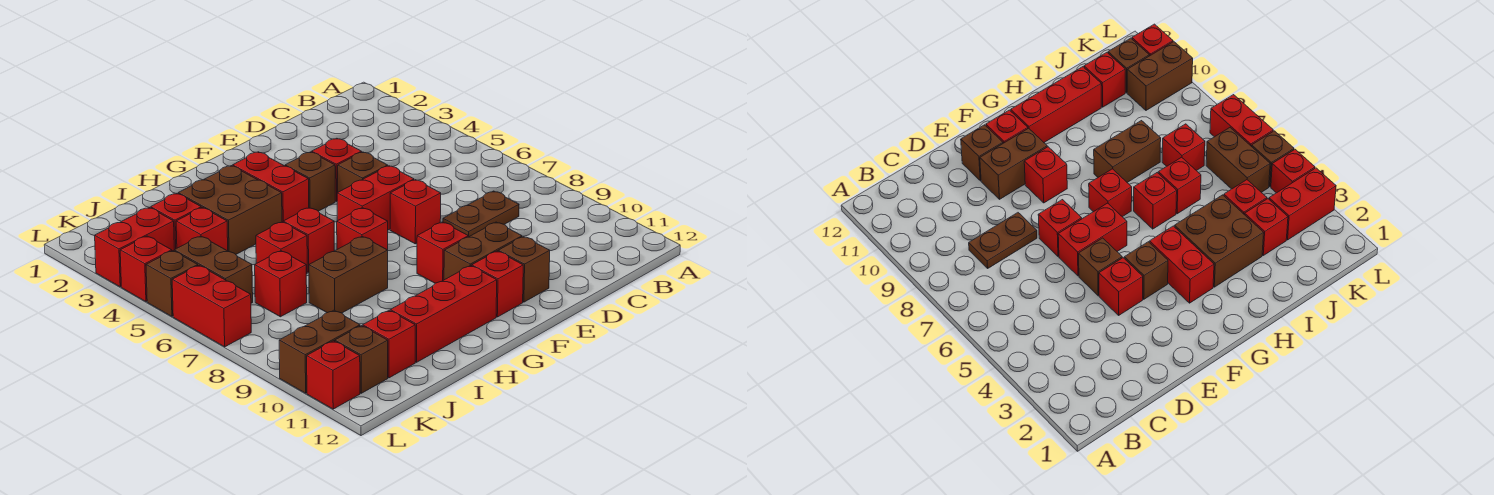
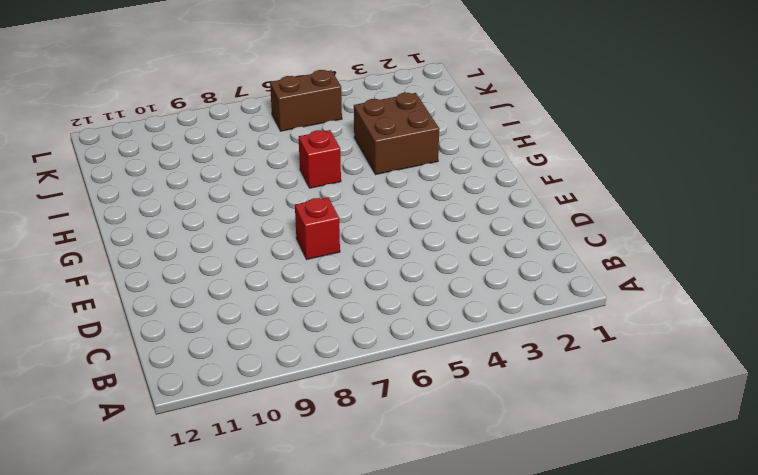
none -> brown plate C8:D8 level 1
none -> red brick E4 level 1
none -> brown brick E5 level 1

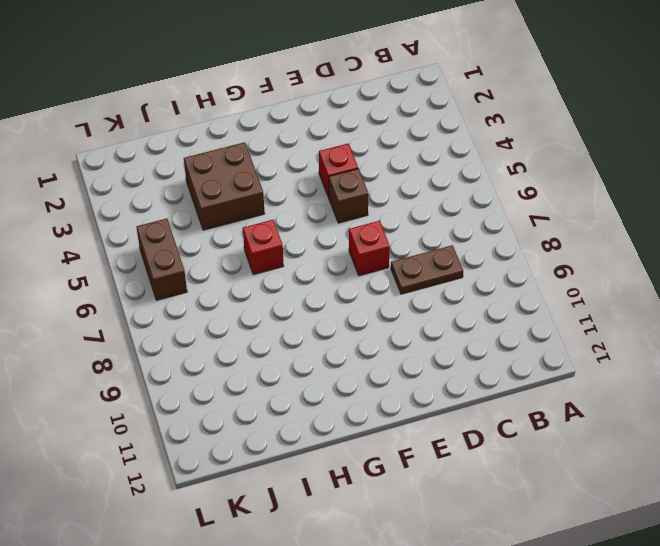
none -> red brick E6:F6 level 1
none -> brown brick E10:F10 level 1
none -> brown brick E11 level 1

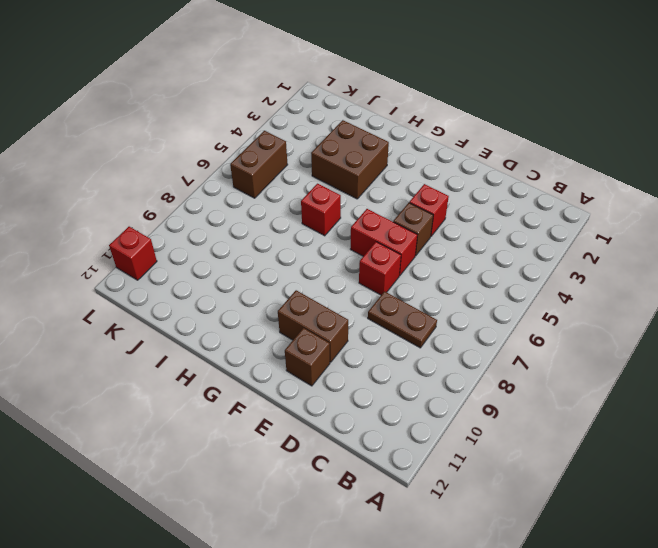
none -> brown brick F4 level 1
none -> red brick F9 level 1
none -> red brick F11 level 1

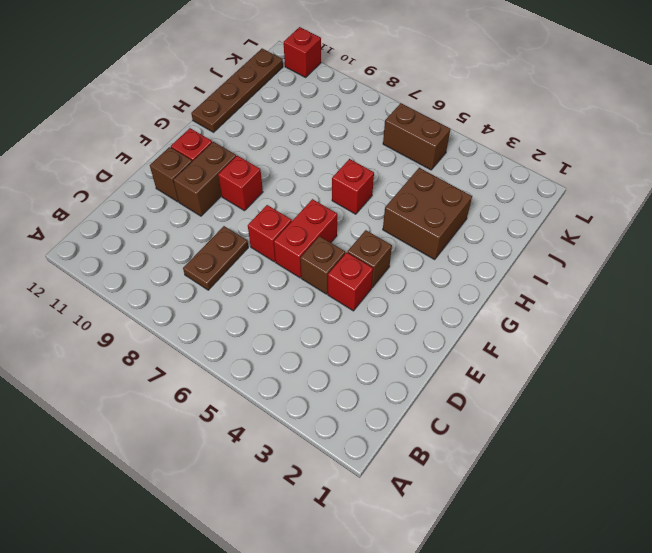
brown plate H12:K12 level 1 -> none
none -> red brick G3:G4 level 1
none -> red brick G7 level 1
none -> red brick G11:I11 level 1

